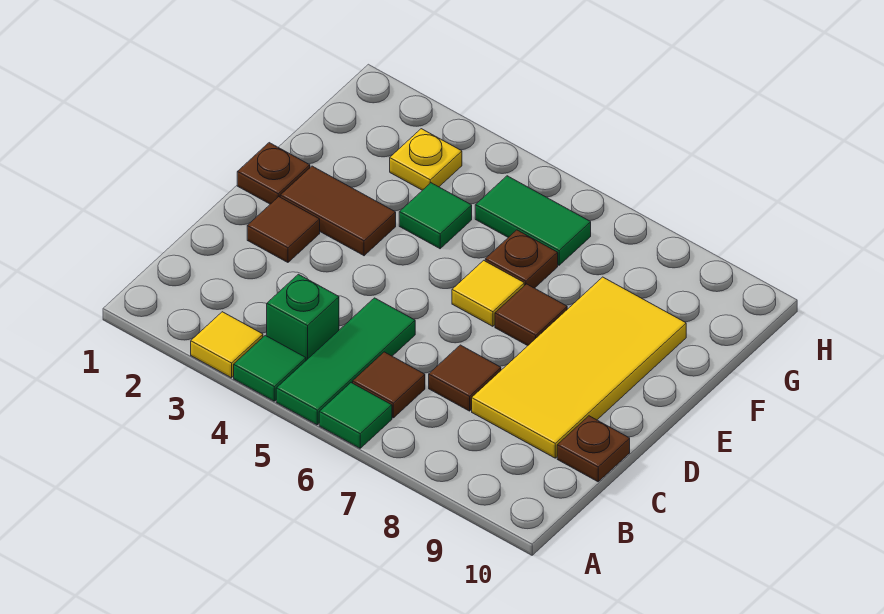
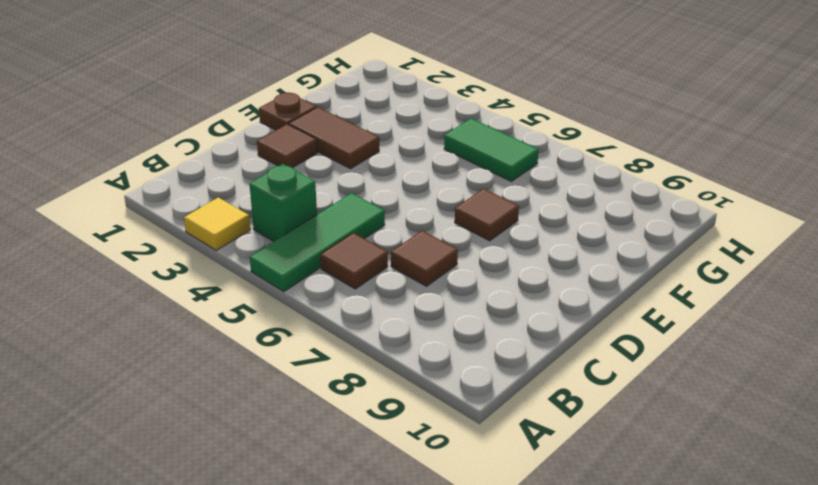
none -> green tile A4 level 1
none -> green tile A6 level 1
none -> yellow tile C8:F9 level 1

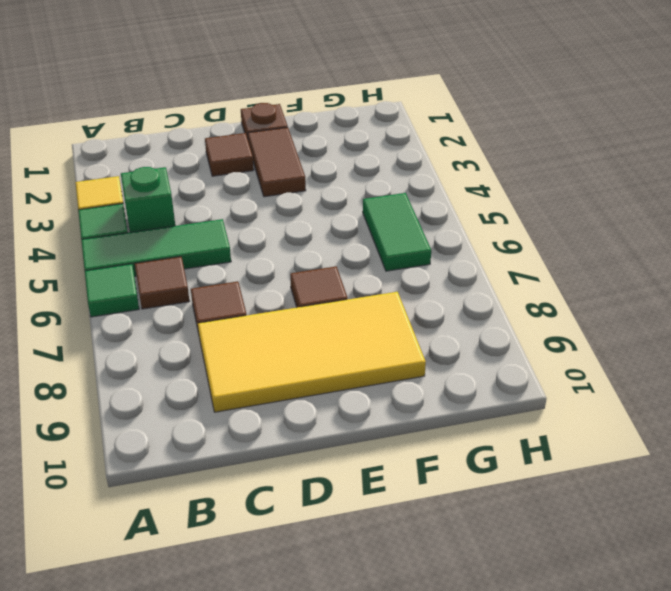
none -> brown plate C10 level 1
none -> yellow tile E6 level 1
none -> green tile F4 level 1

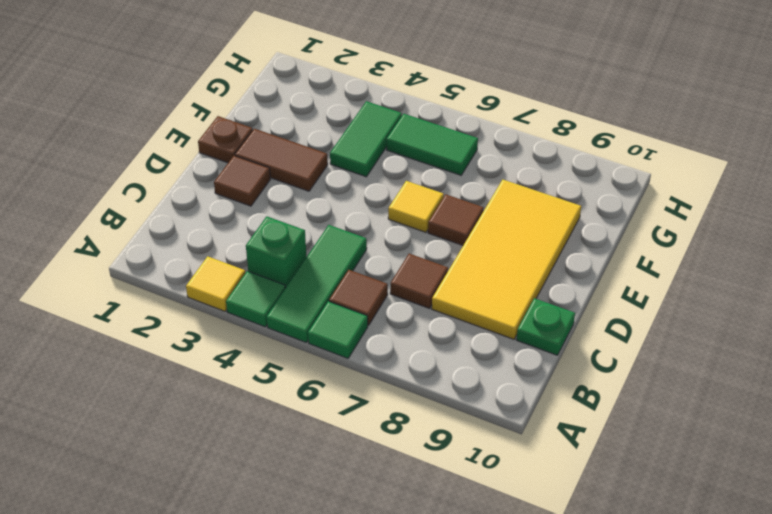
green plate C10 level 1 -> brown plate C10 level 1
green tile F4:G4 level 1 -> green tile F4 level 1
none -> brown plate F6 level 1
none -> yellow plate G3 level 1

